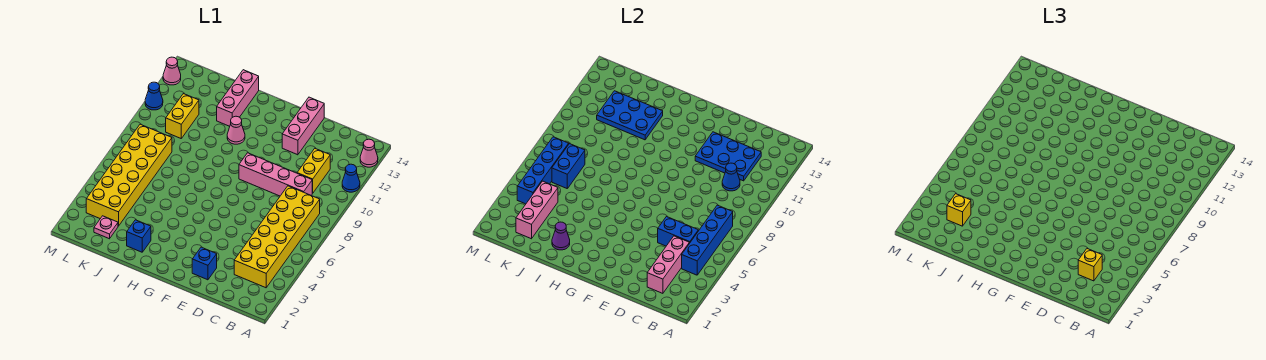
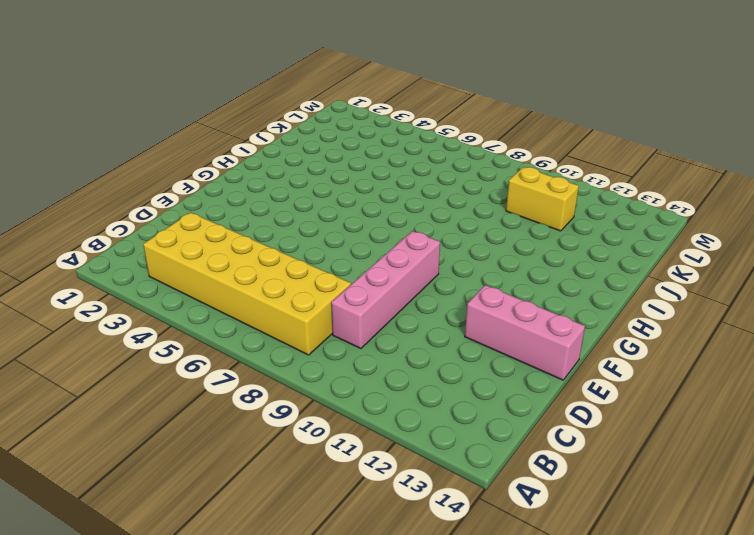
none -> blue cone A11 level 1
none -> pink cone A13 level 1
none -> yellow brick C10:C11 level 1

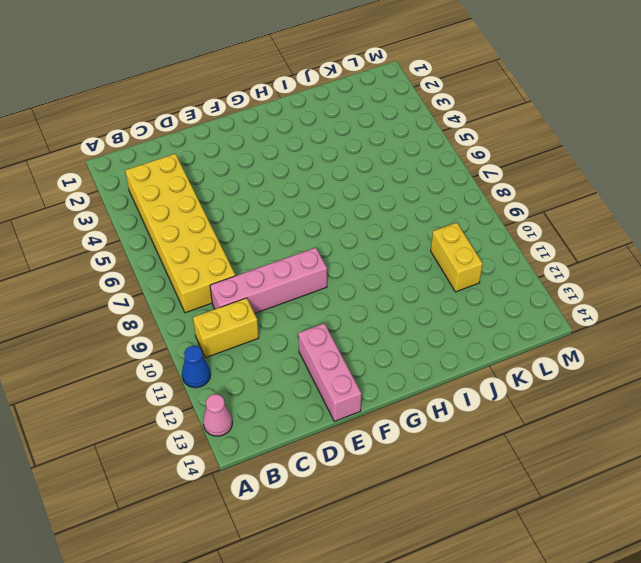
yellow brick B10:C10 level 1 -> yellow brick C10:C11 level 1
none -> blue brick E2 level 1
none -> pink cone H11 level 1
none -> blue brick I2 level 1

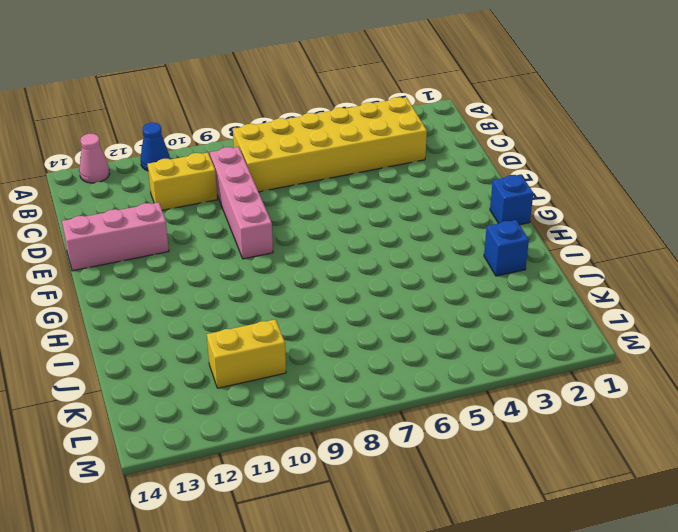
blue brick G1 level 1 -> blue brick E2 level 1
none -> pink cone H11 level 1
none -> pink brick I12:I14 level 1
none -> pink plate K2 level 1

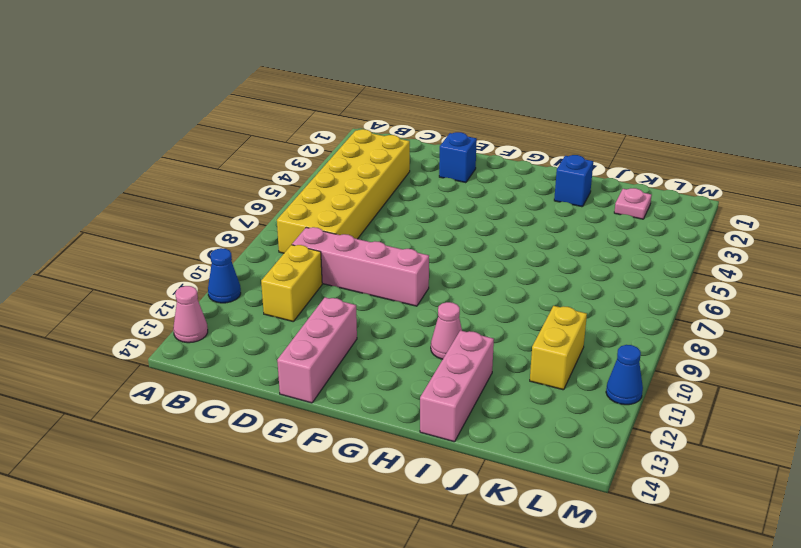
none -> yellow brick K3:L8 level 1
none -> pink cone M13 level 1
none -> blue brick B4:B7 level 2

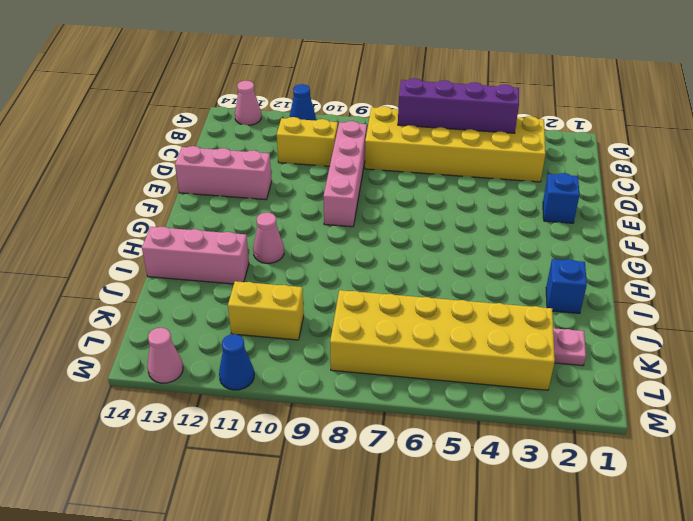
purple brick B4:B7 level 2 -> blue brick B4:B7 level 2
none -> pink brick C2:C4 level 2
none -> blue brick C5:D5 level 2
none -> blue cone C10 level 2

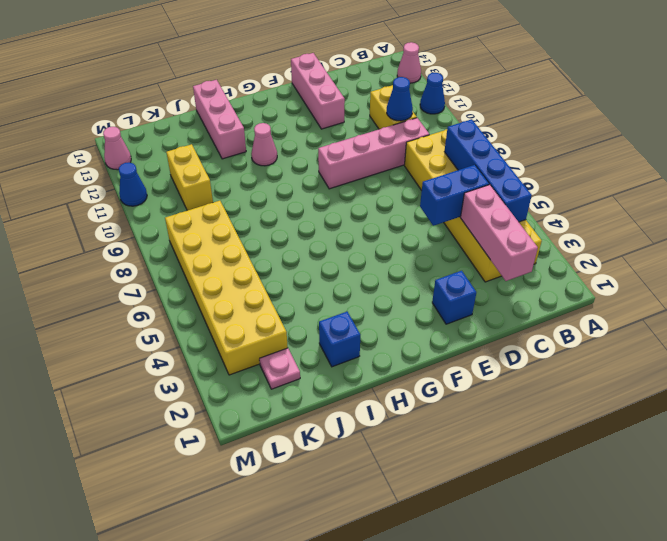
none -> blue plate C11:E12 level 2
none -> purple cone I2 level 2
none -> blue plate I11:K12 level 2

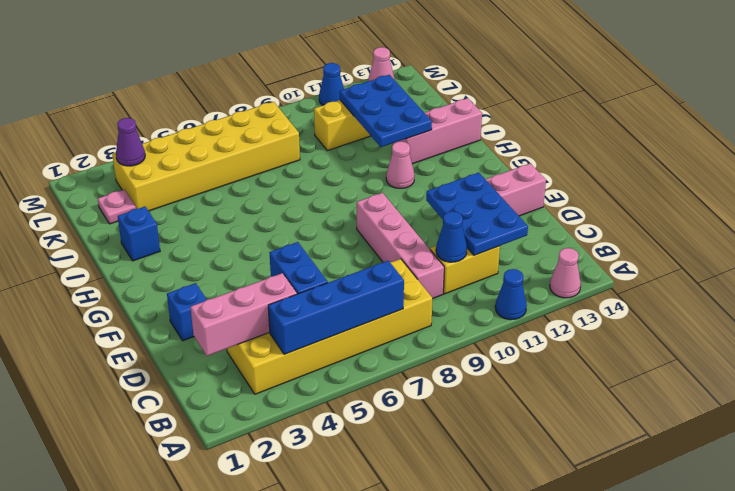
purple cone L3 level 2 -> purple cone I2 level 2
none -> pink brick K2:K4 level 2
none -> blue brick K6:K7 level 2
none -> blue brick L4:L7 level 2

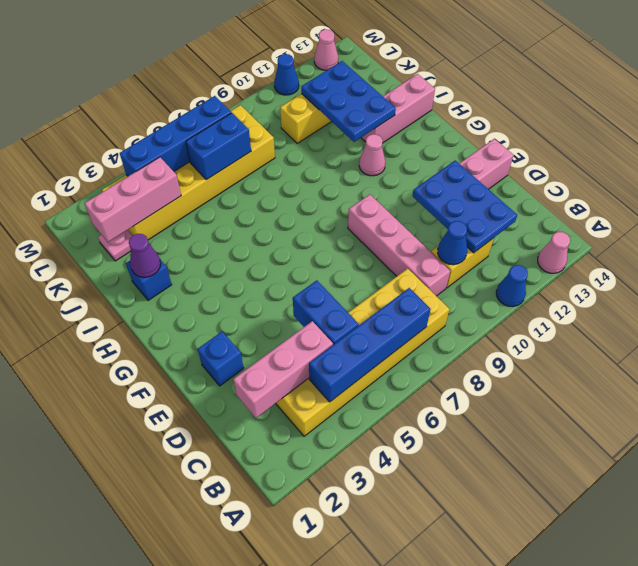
none -> yellow brick C3 level 3
none -> yellow brick K3 level 3

